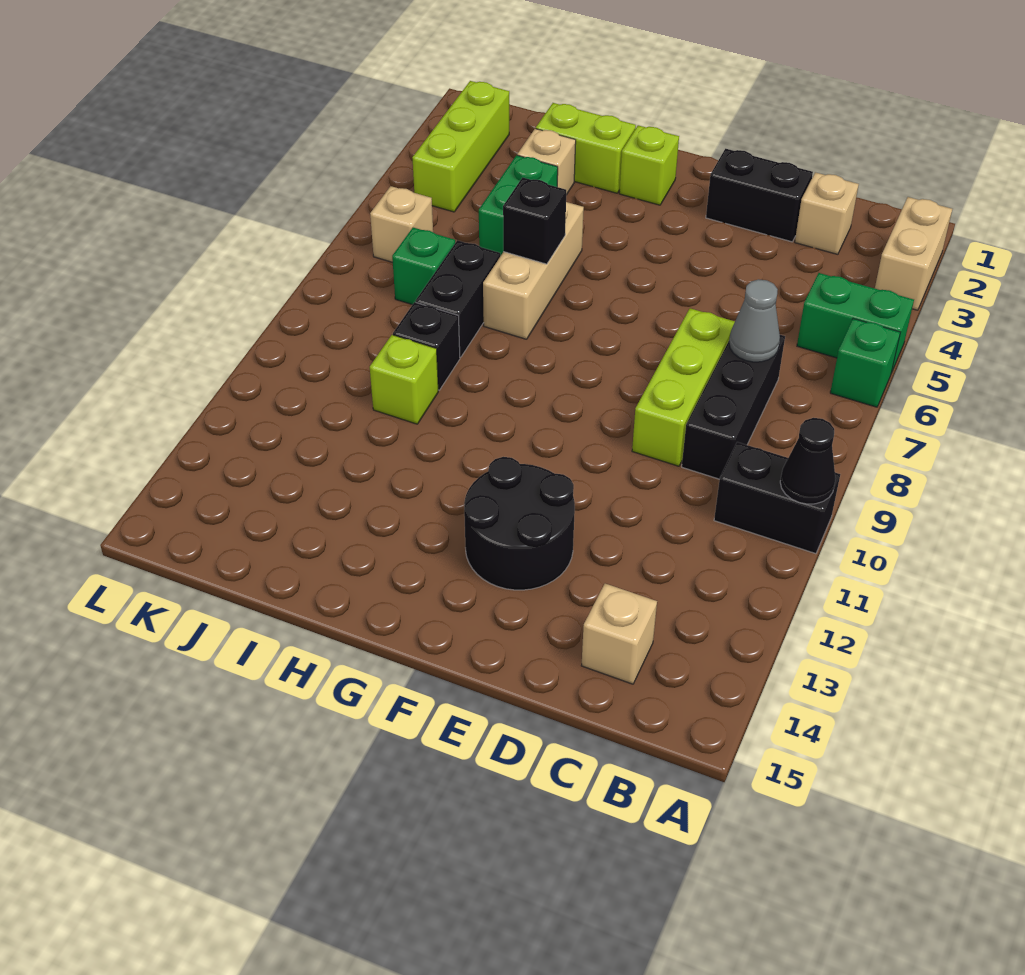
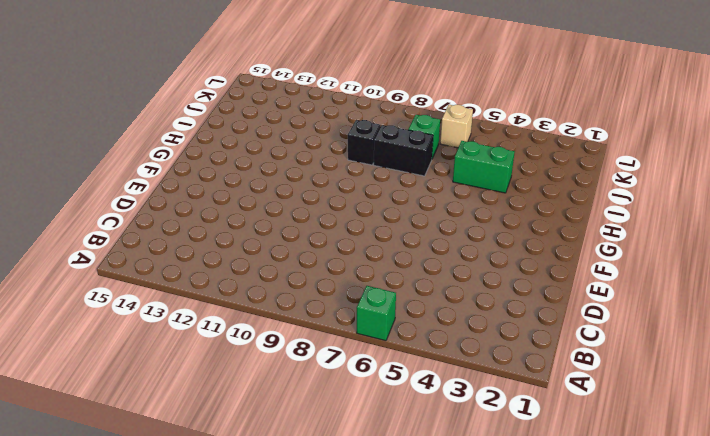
none -> tan brick A2:A3 level 1
none -> green brick A5:B5 level 1
none -> black brick A10:B10 level 1

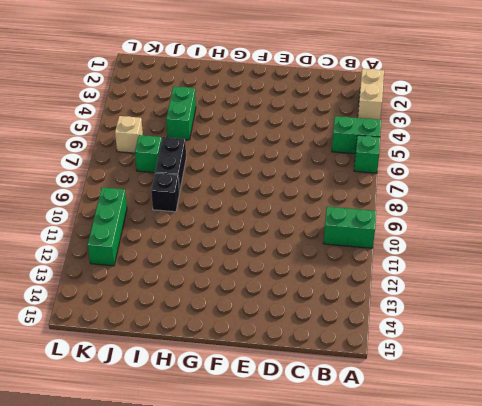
green brick A10:B10 level 1 -> black brick A10:B10 level 1
green brick K10:K12 level 1 -> none
none -> tan brick C2 level 1
none -> black brick C7:C9 level 1
none -> tan brick C14 level 1

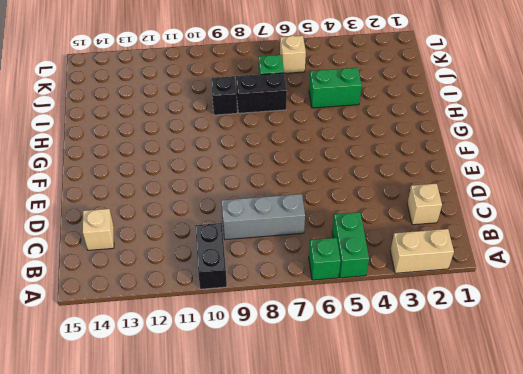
grey brick C7:C9 level 1 -> black brick C7:C9 level 1
none -> black brick D2:E2 level 1
none -> lime brick D7:D9 level 1
none -> black round brick E12:F13 level 1

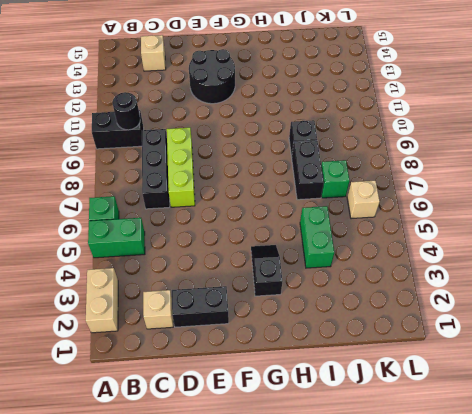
black round brick B10 level 2 -> none
black slope G3:G4 level 1 top 3 -> none
none -> lime brick G2 level 1
none -> lime brick H2:I2 level 1
none -> tan brick H5:H7 level 1

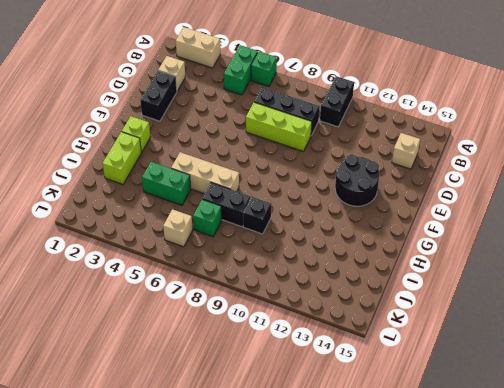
none -> tan brick I3 level 1
none -> lime brick I10 level 1
none -> lime brick K2:K4 level 1

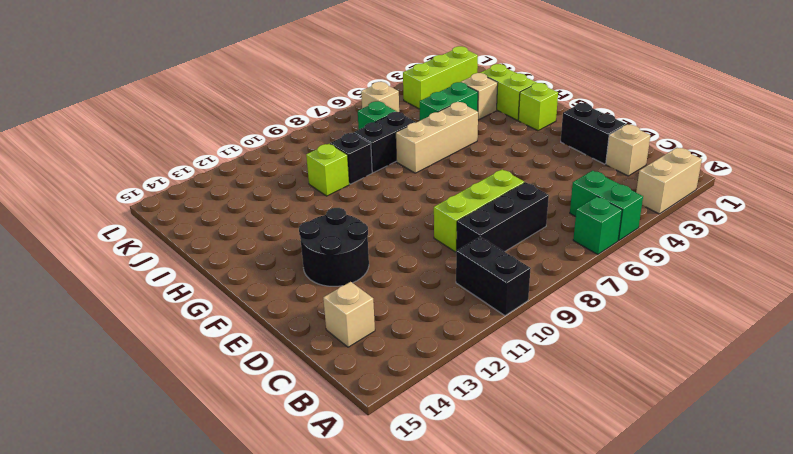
none -> black cone A10 level 2
none -> grey cone C7 level 2
none -> black brick H6 level 2

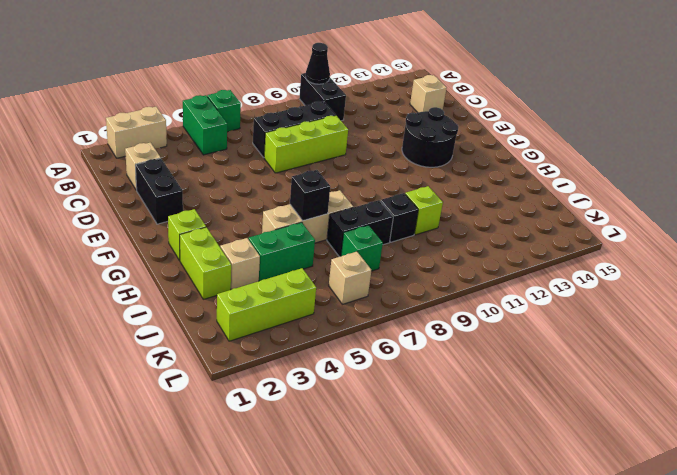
none -> grey cone C7 level 2

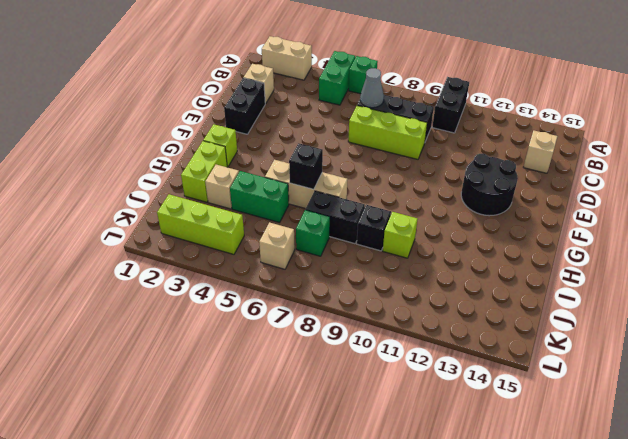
none -> black cone A10 level 2

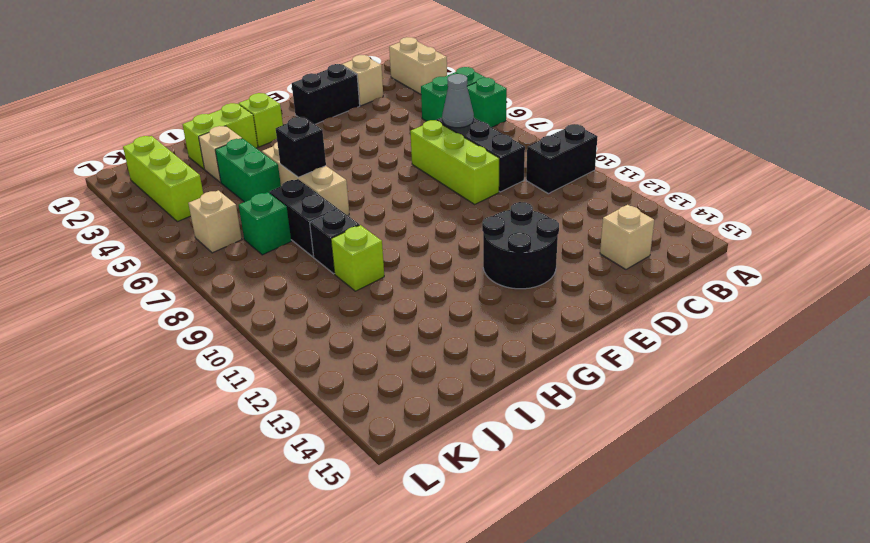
none -> black cone A10 level 2

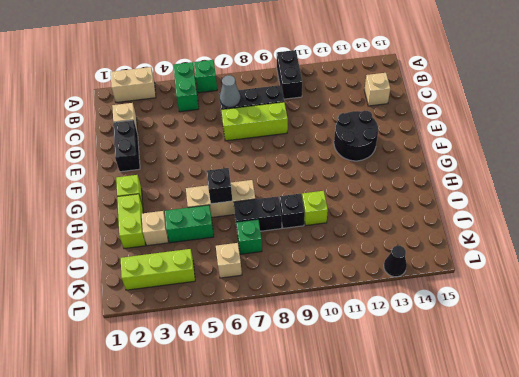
black cone L13 level 1 -> black cone A10 level 2

